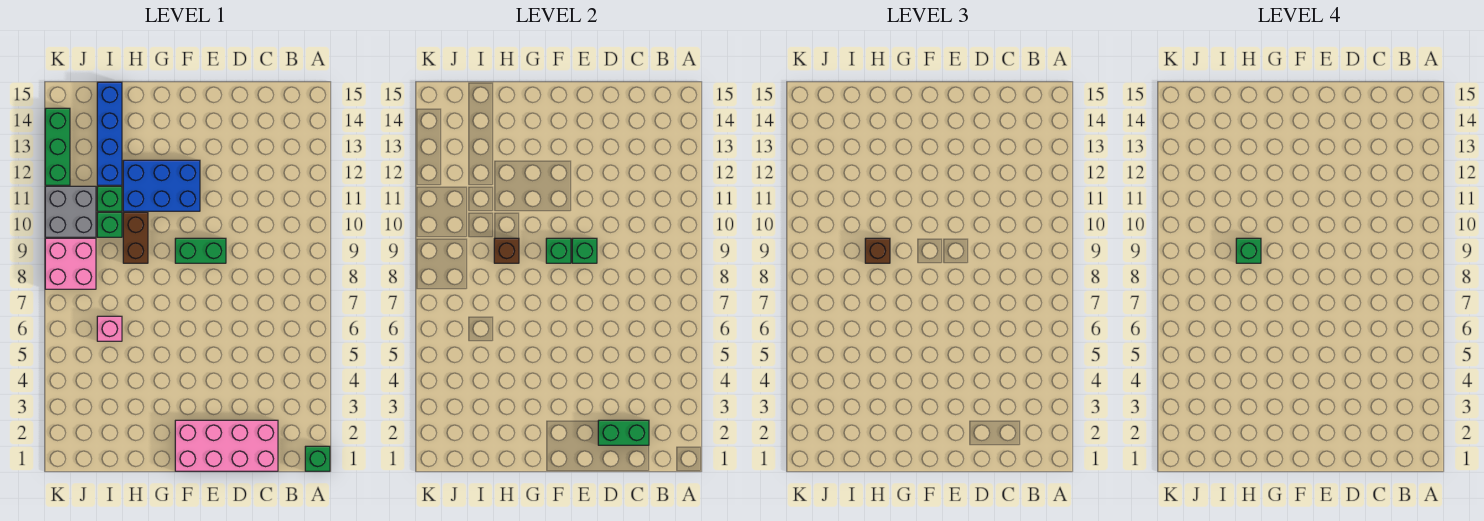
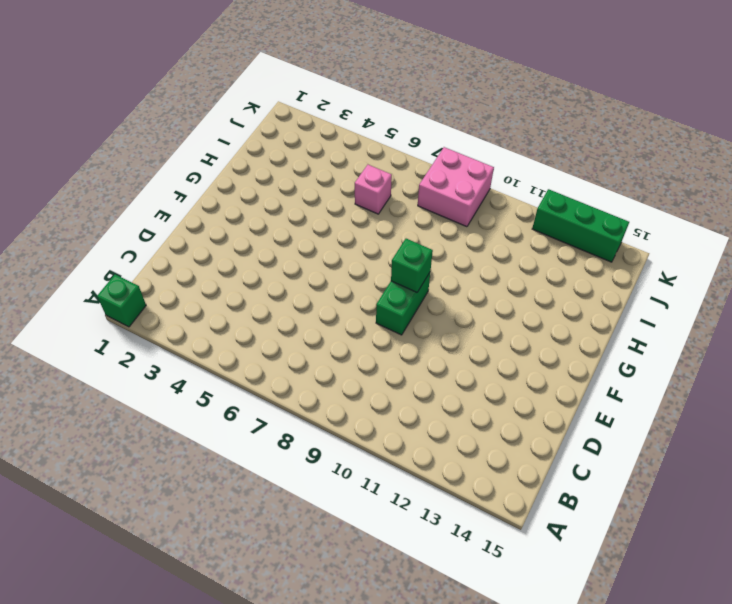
none -> pink brick C1:F2 level 1
none -> blue brick F11:H12 level 1
none -> brown brick H9:H10 level 1

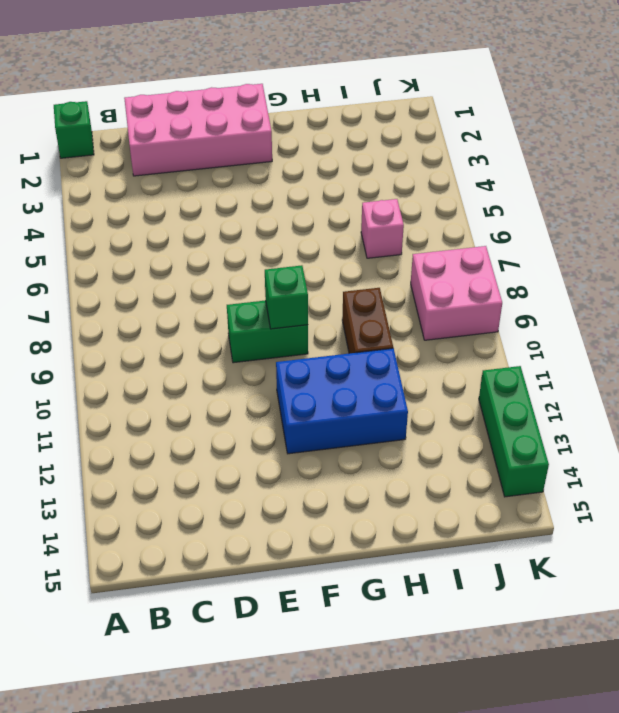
none -> green brick I10 level 1
none -> green brick I11 level 1
none -> blue brick I12:I15 level 1

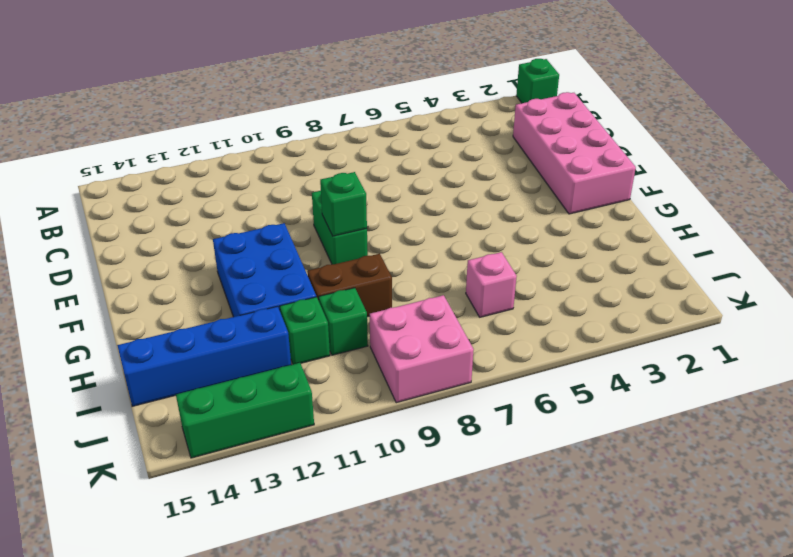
none -> grey brick J10:K11 level 1
none -> green brick C2:D2 level 2
none -> green brick E9 level 2

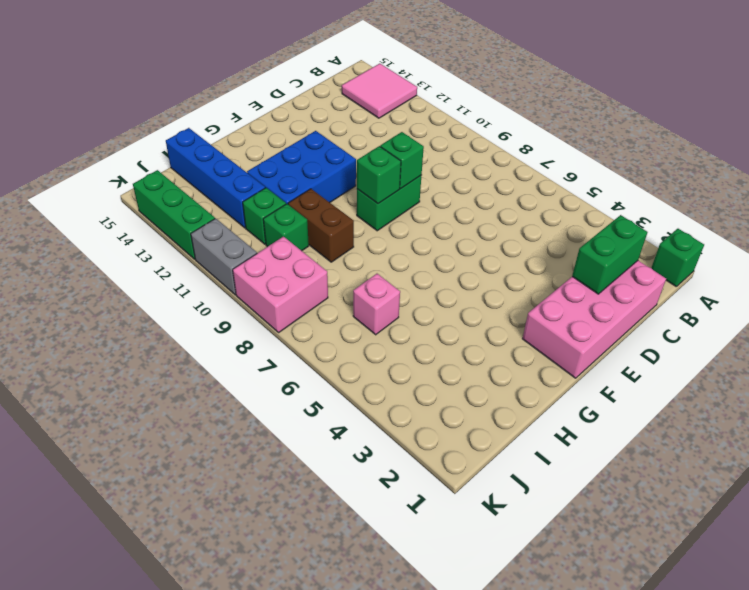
pink tile A13:B14 level 1 -> none
grey brick K10:K11 level 1 -> grey brick J10:K11 level 1
none -> brown brick H9 level 2
none -> brown brick H9 level 3
none -> green brick H9 level 4

